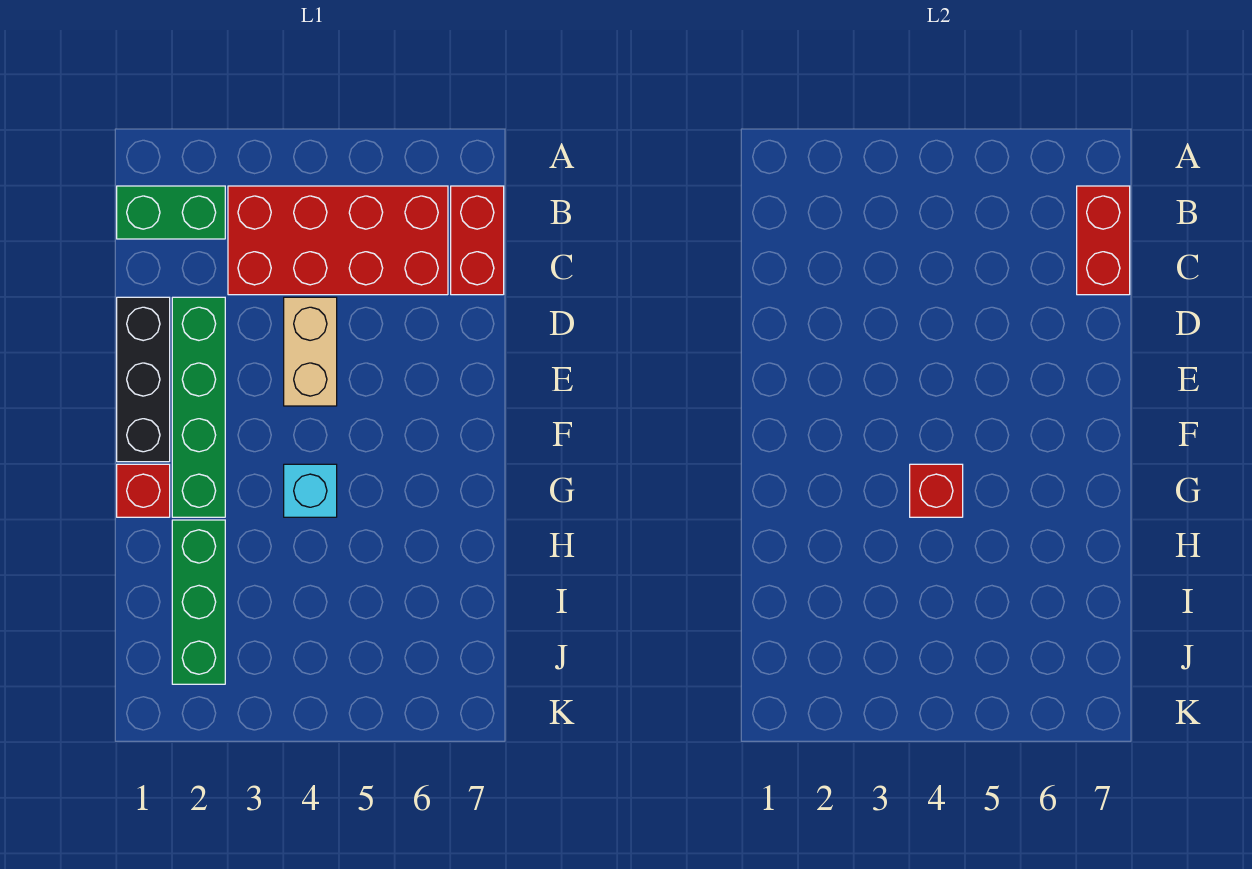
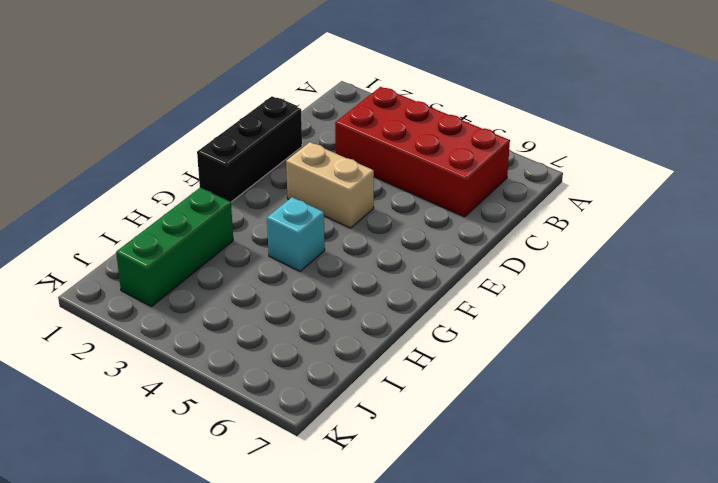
tan brick E3:E4 level 1 -> tan brick D4:E4 level 1
none -> green brick B1:B2 level 1
none -> red brick B7:C7 level 1

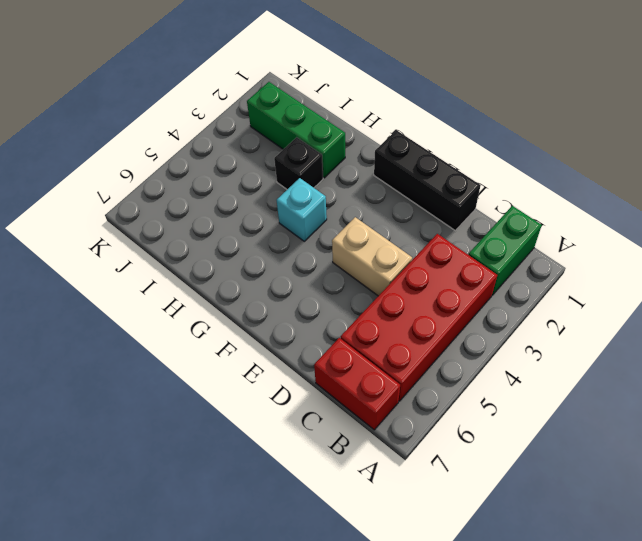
black brick H3 level 1 -> none
none -> green brick D2:G2 level 1
none -> red brick G1 level 1

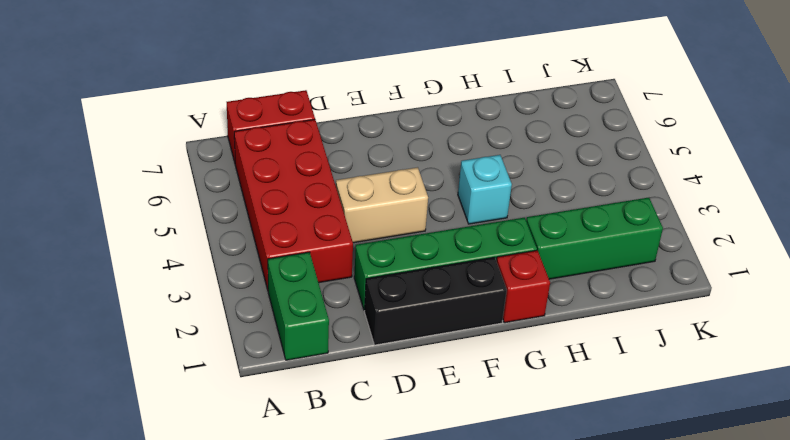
none -> red brick B7:C7 level 2
none -> red brick G4 level 2

